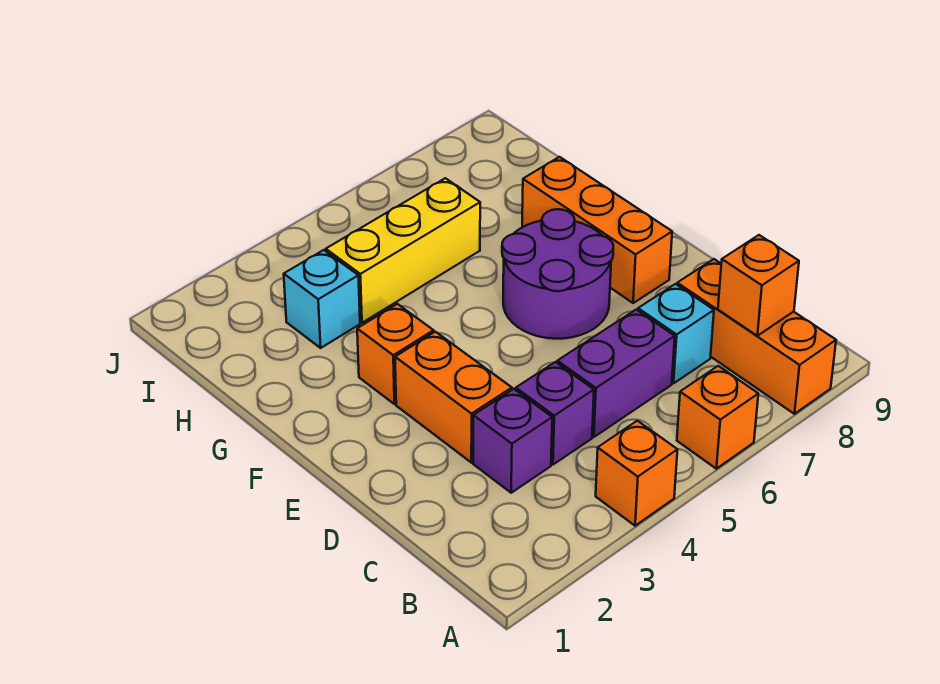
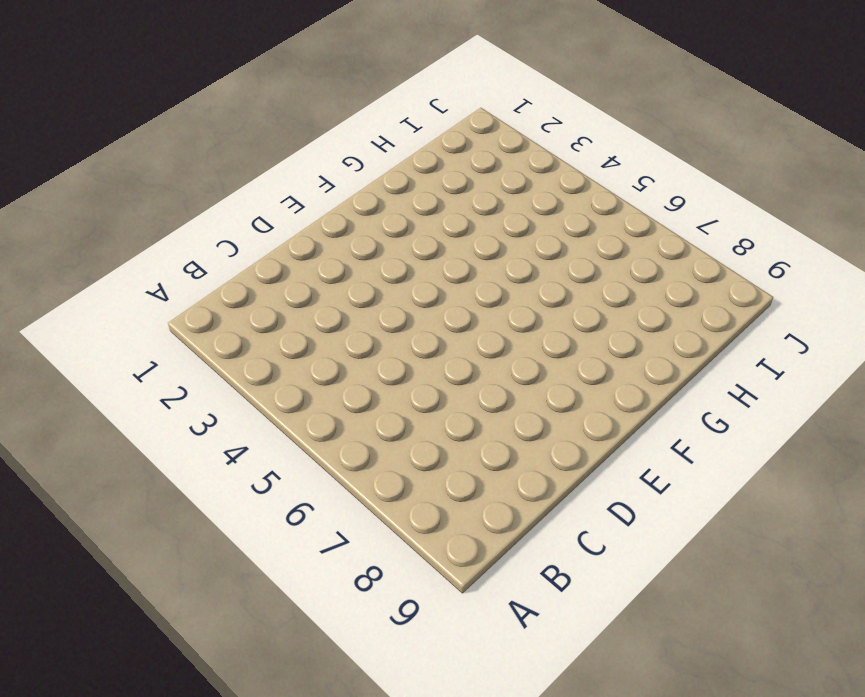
none -> orange brick A4 level 1
none -> orange brick A6 level 1
none -> orange brick A8:C8 level 1

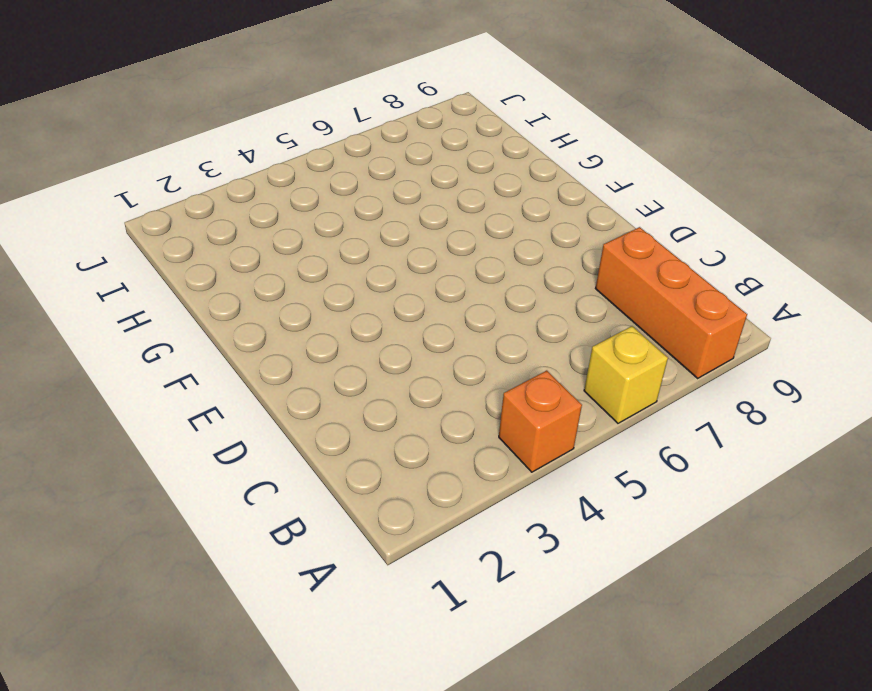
yellow brick A6 level 1 -> orange brick A6 level 1
none -> purple brick C3 level 1
none -> purple brick C4 level 1
none -> purple brick C5:C6 level 1

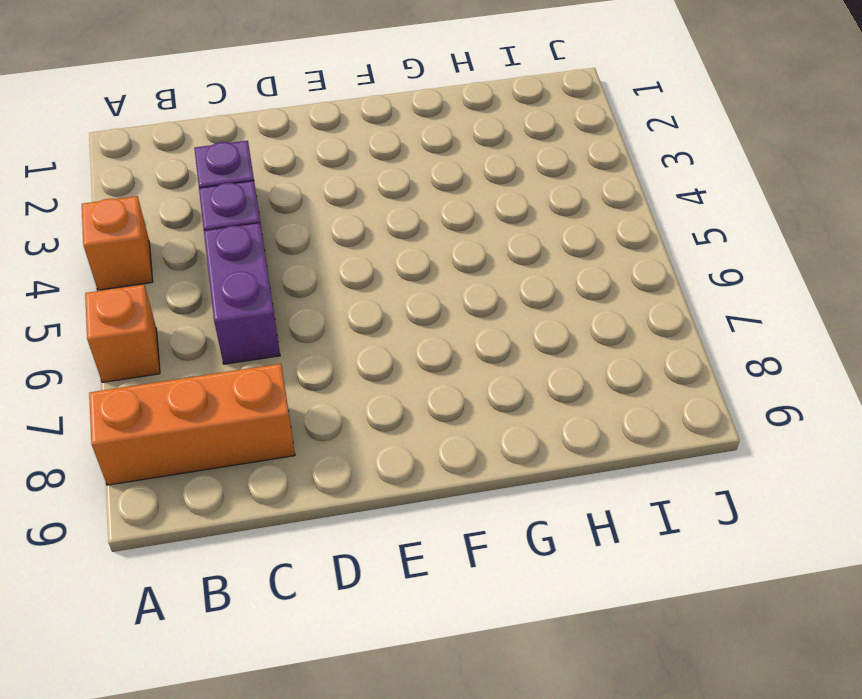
none -> cyan brick C7 level 1
none -> orange brick D3:E3 level 1
none -> purple round brick E6:F7 level 1

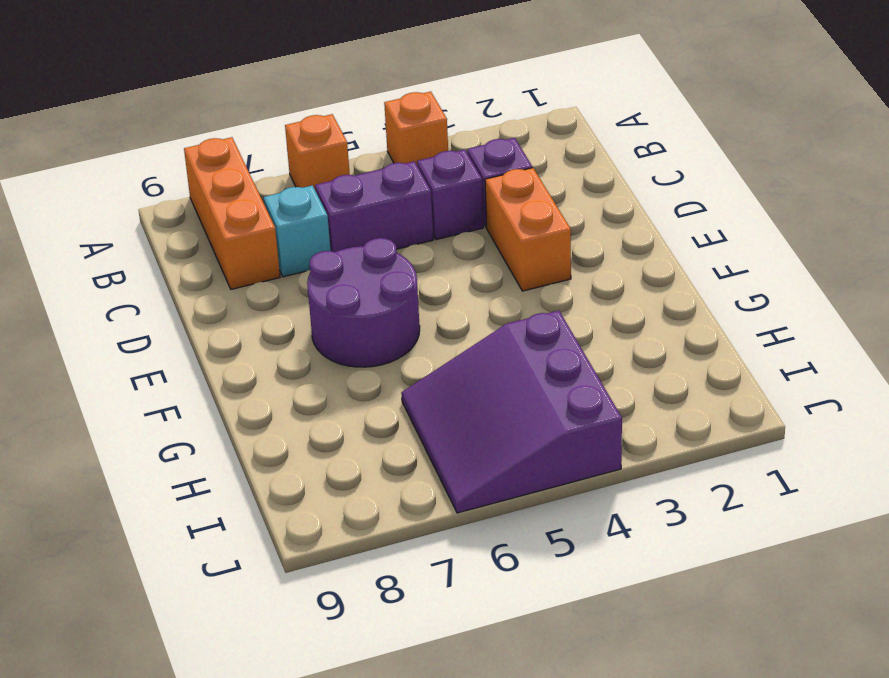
purple slope H4:J6 level 1 top 4 -> yellow brick H4:H6 level 1
none -> orange brick E8:G8 level 1
none -> orange brick F3 level 1
none -> cyan brick H3 level 1

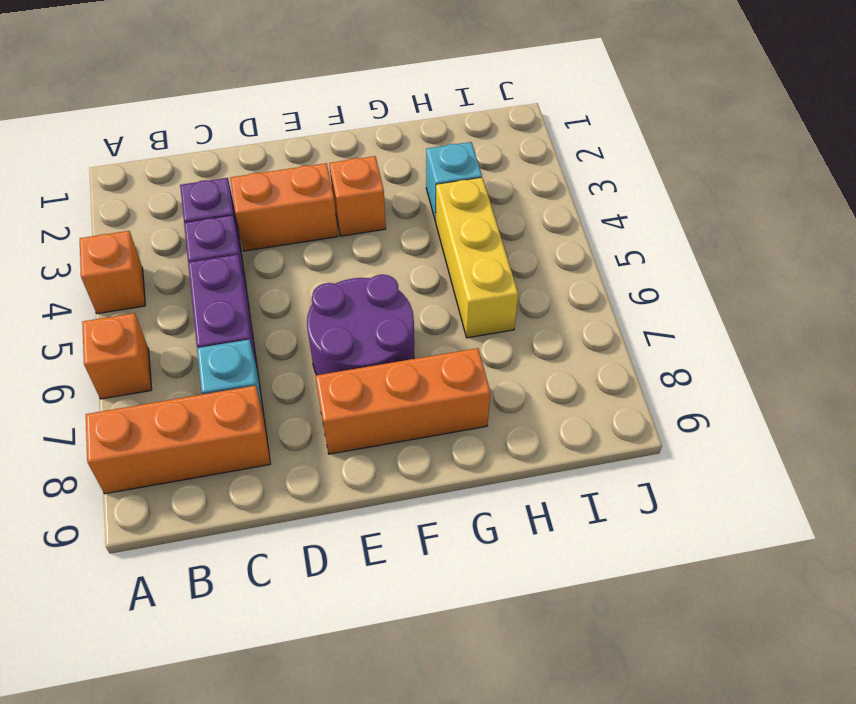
none -> orange brick B8 level 2

